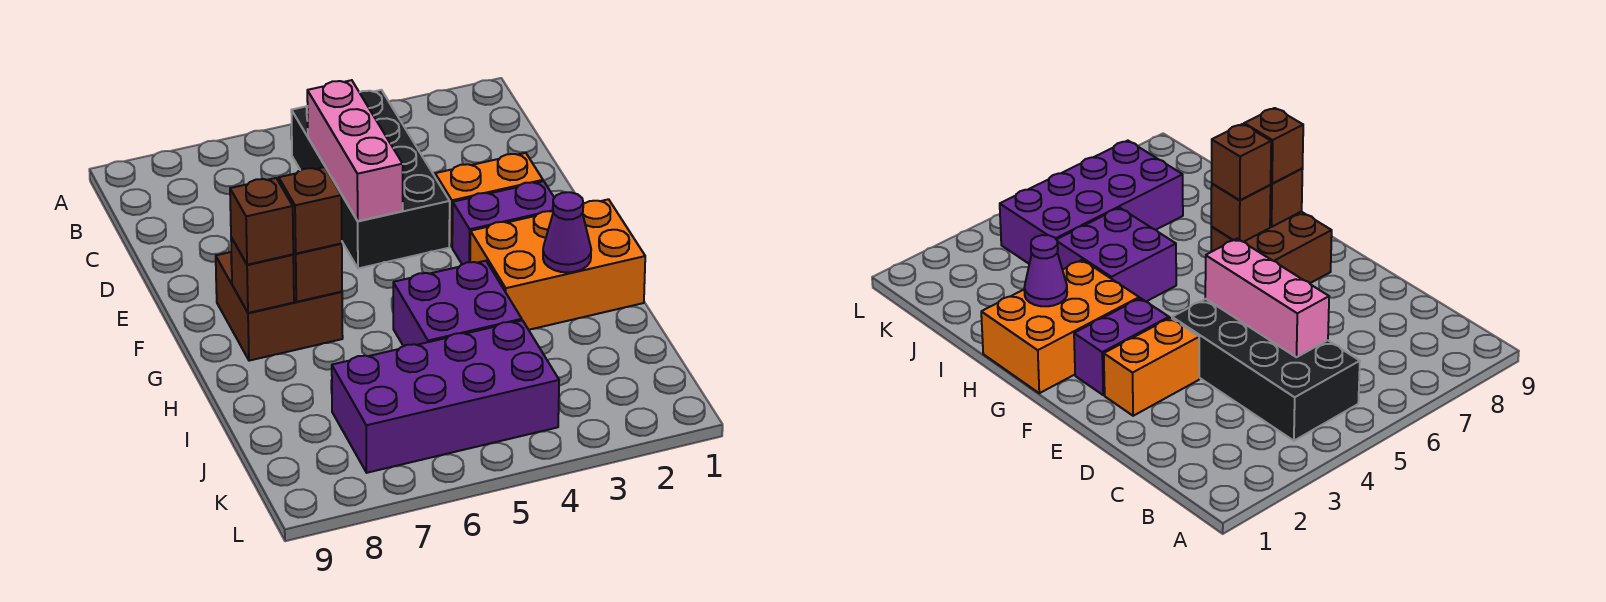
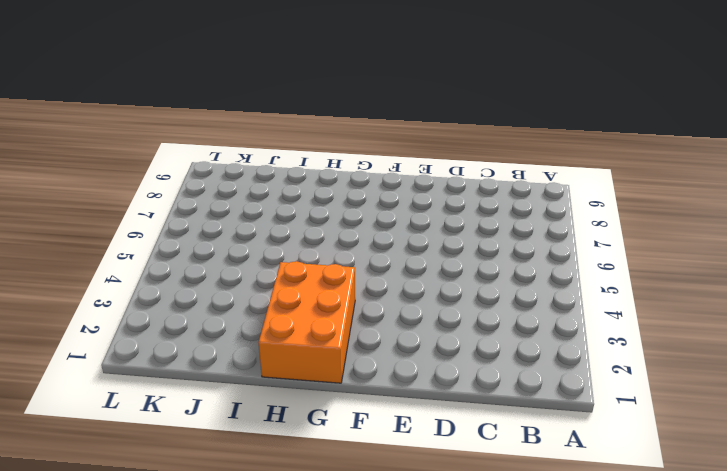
none -> black brick B4:E5 level 1
none -> orange brick E2:E3 level 1
none -> purple brick F2:F3 level 1

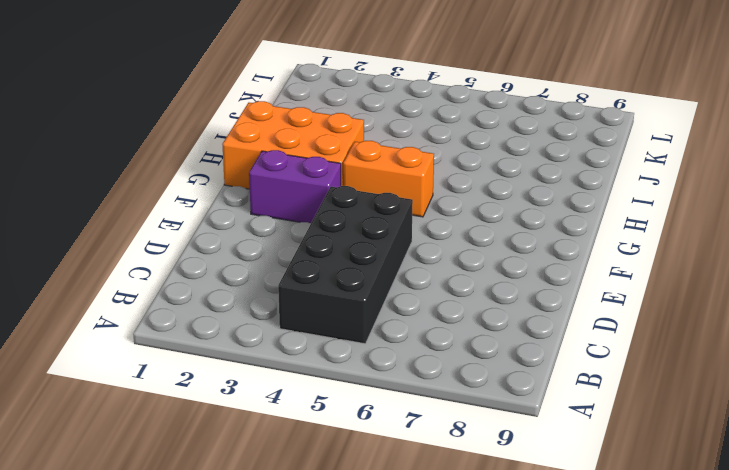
orange brick G4:G5 level 1 -> orange brick E2:E3 level 1
none -> brown brick F7:G8 level 1
none -> purple brick H4:I5 level 1
none -> purple brick J4:K7 level 1

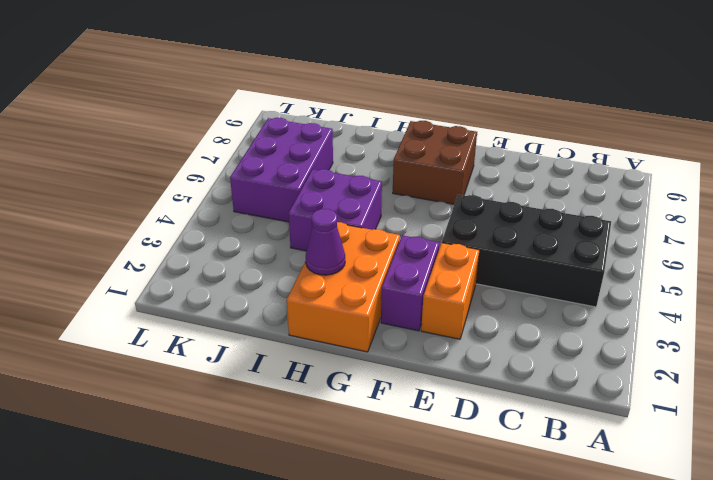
purple brick J5:K7 level 1 -> purple brick J4:K7 level 1
none -> pink brick C5:E5 level 2
none -> brown brick G7 level 2
none -> brown brick G8 level 2

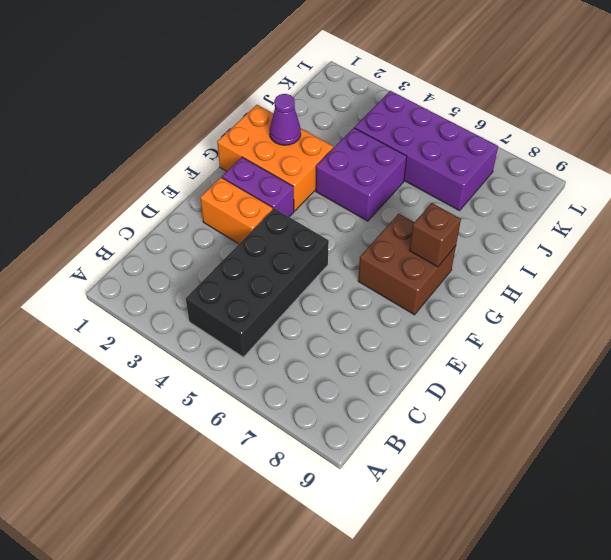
none -> pink brick C5:E5 level 2
none -> brown brick G7 level 2
none -> brown brick G7 level 3

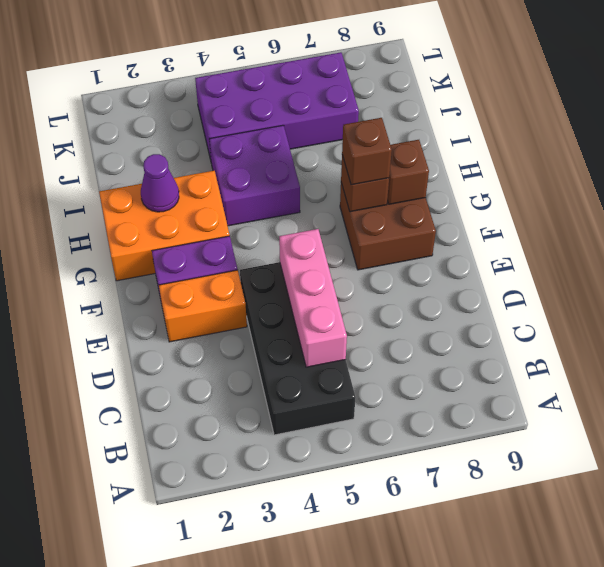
none -> brown brick G8 level 3

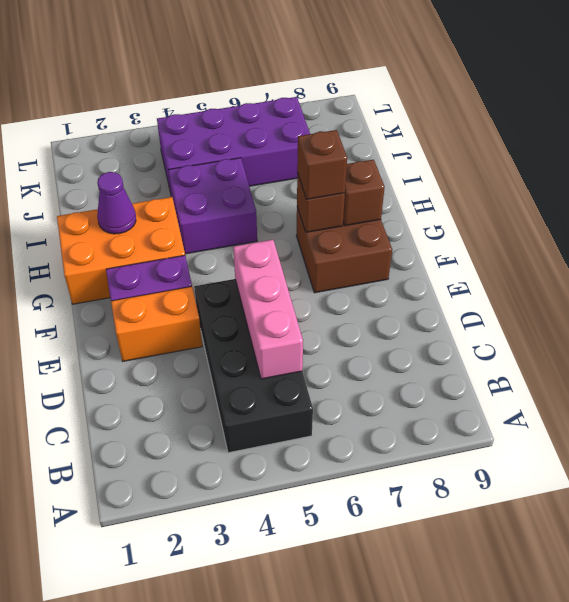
none -> brown brick G8 level 3

